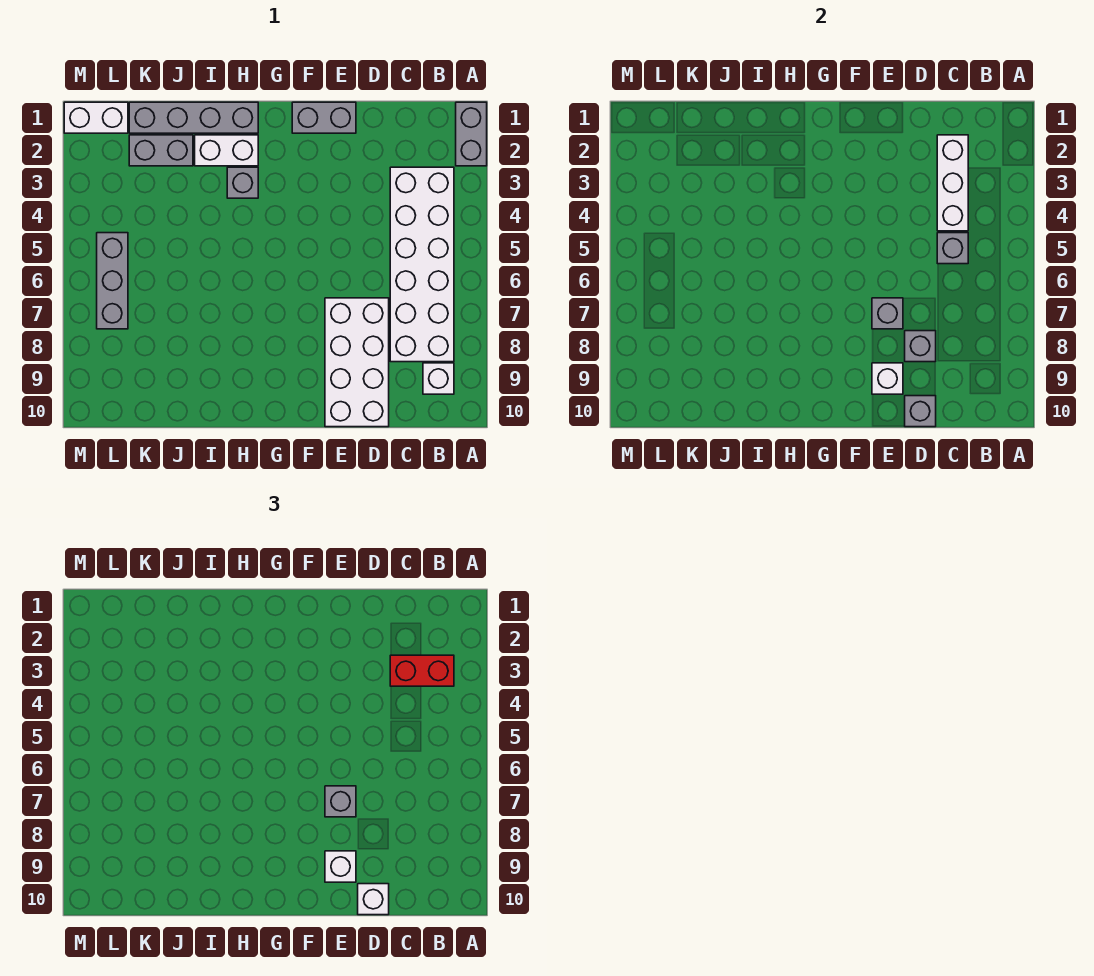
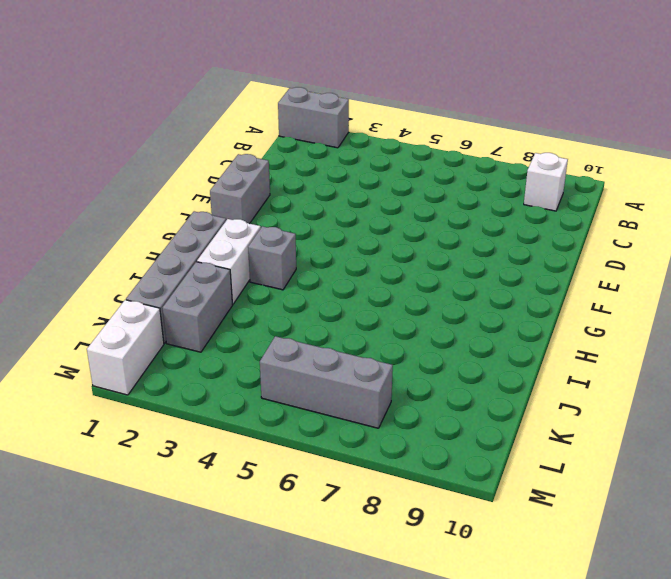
none -> white brick B3:C8 level 1
none -> white brick D7:E10 level 1
none -> white brick C2:C4 level 2

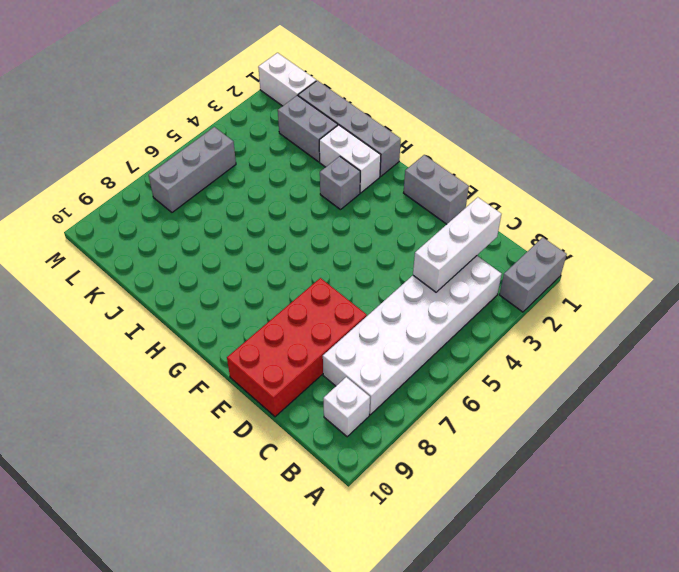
red brick D7:E10 level 1 -> white brick D7:E10 level 1
none -> grey brick C5 level 2
none -> grey brick D8 level 2
none -> grey brick D10 level 2

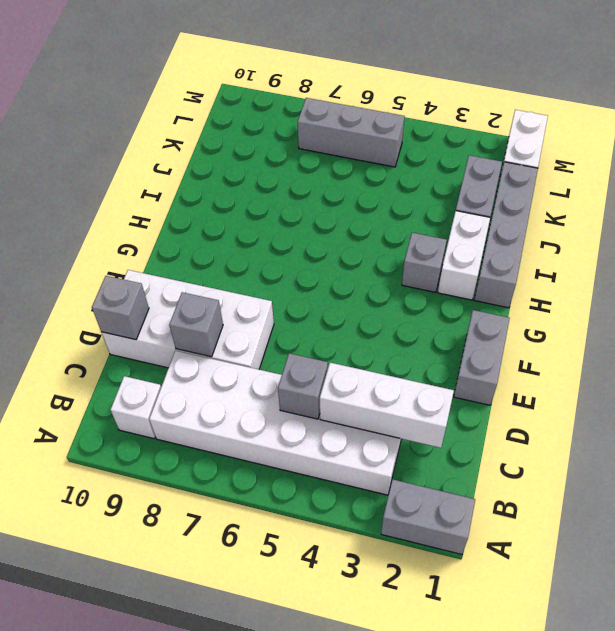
none -> grey brick E7 level 2
none -> white brick E9 level 2
none -> red brick B3:C3 level 3

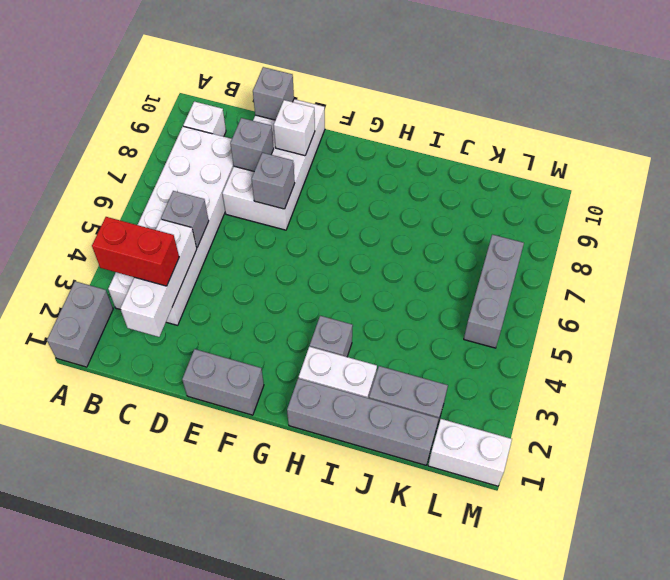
none -> white brick D10 level 3
none -> grey brick E7 level 3
none -> white brick E9 level 3

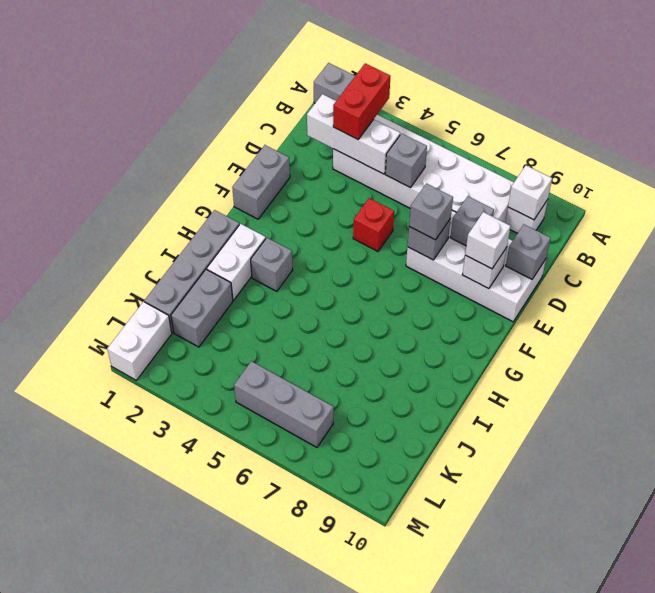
white brick B9 level 2 -> white brick D10 level 3
red brick E5 level 1 -> none

